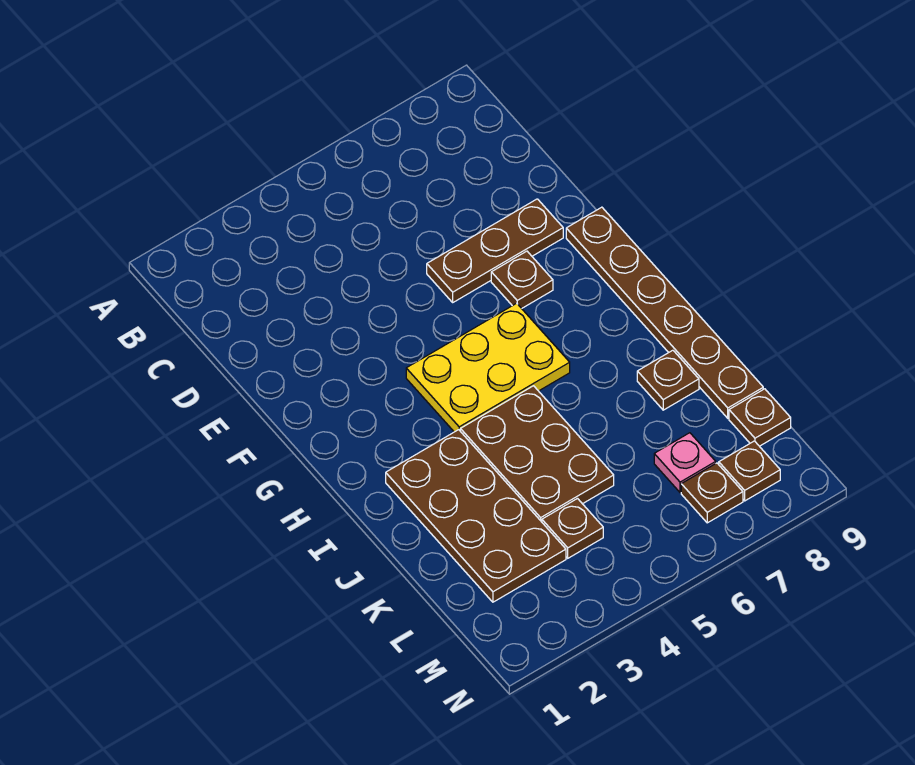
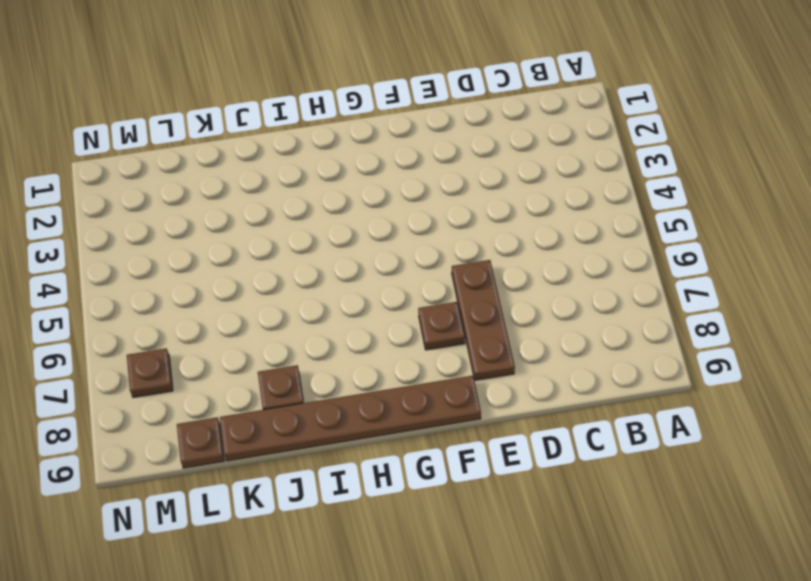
none -> yellow plate G4:H6 level 1
none -> brown plate I2:L3 level 1
none -> brown plate I4:K5 level 1

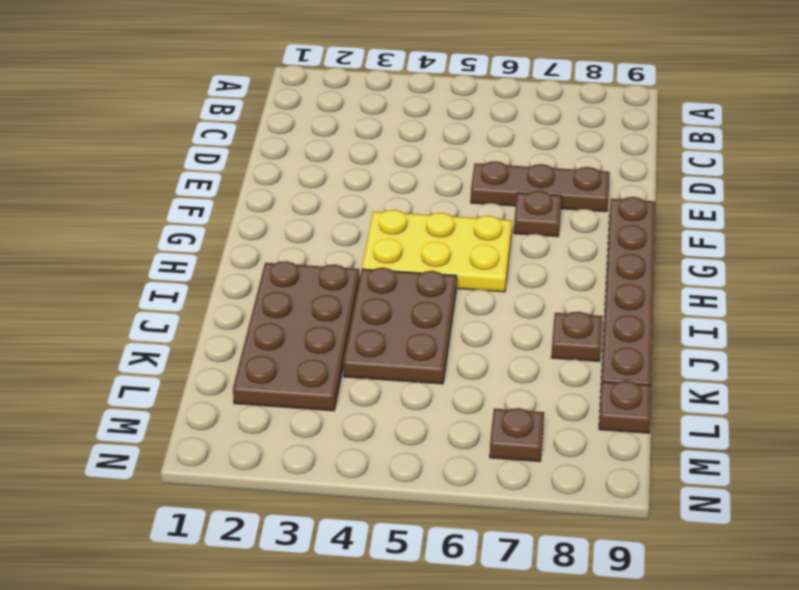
none -> brown plate L4 level 1
none -> pink plate L7 level 1
none -> brown plate M8 level 1

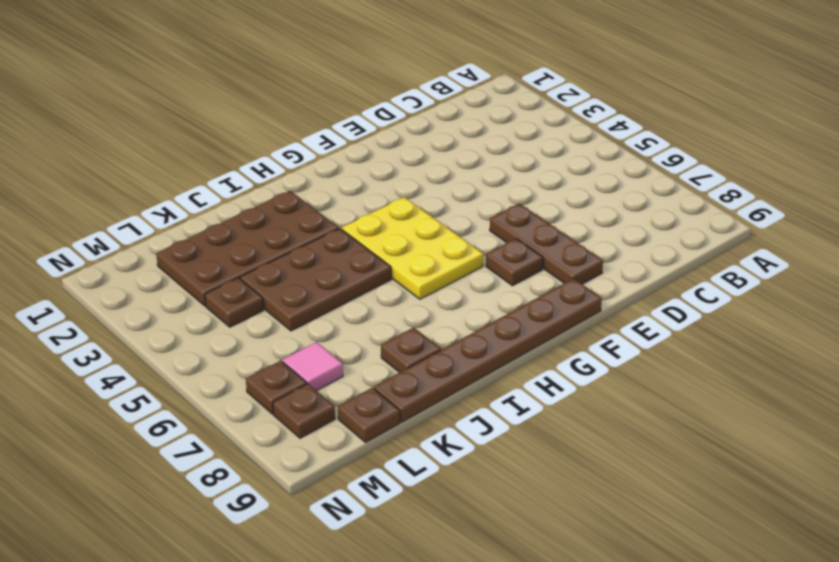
pink tile L7 level 1 -> pink plate L7 level 1

